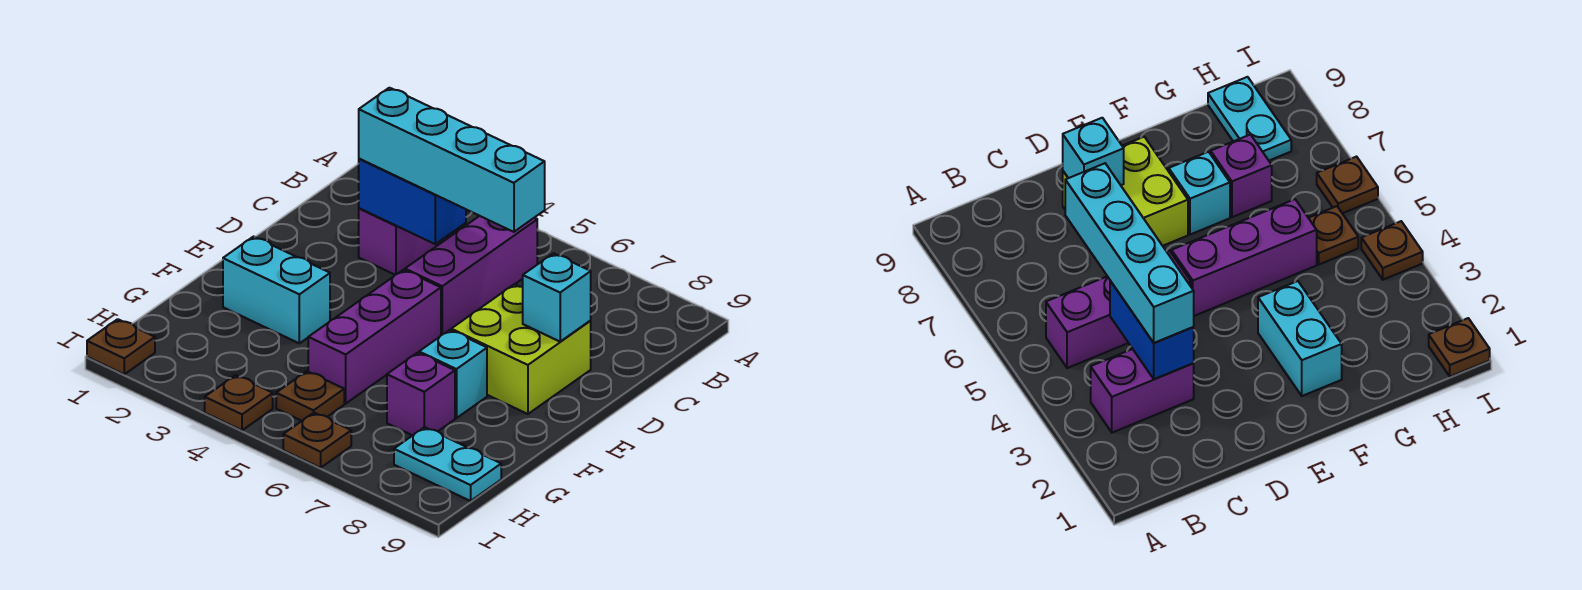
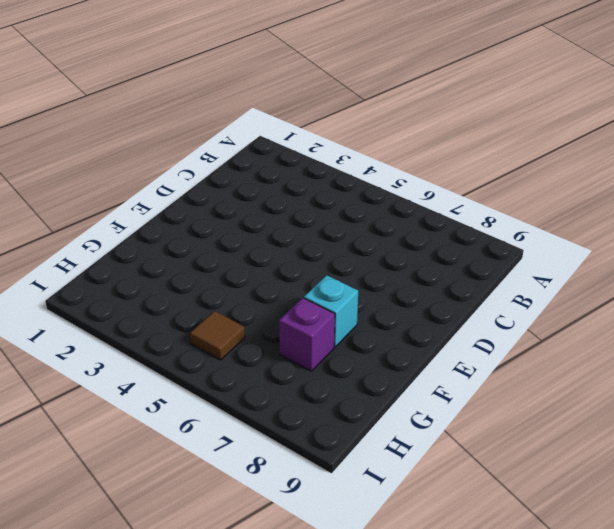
brown tile H5 level 1 -> brown plate H5 level 1
none -> purple brick B3:C3 level 1
none -> purple brick B5:D5 level 1
none -> lime brick D7:E8 level 1

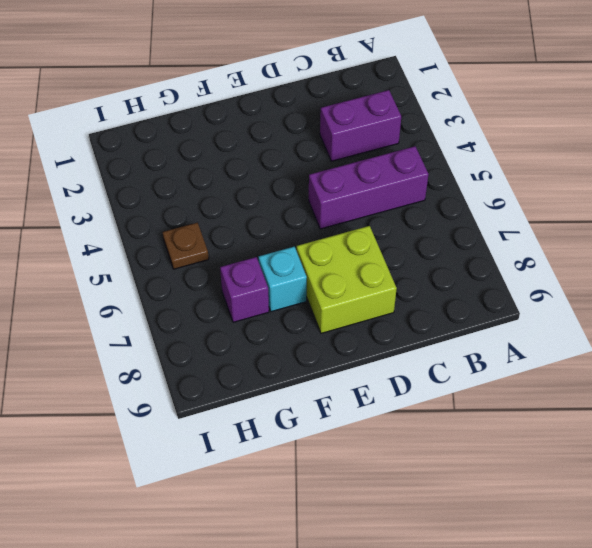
none -> purple brick E5:G5 level 1
none -> cyan brick F2:F3 level 1
none -> cyan plate H8:H9 level 1

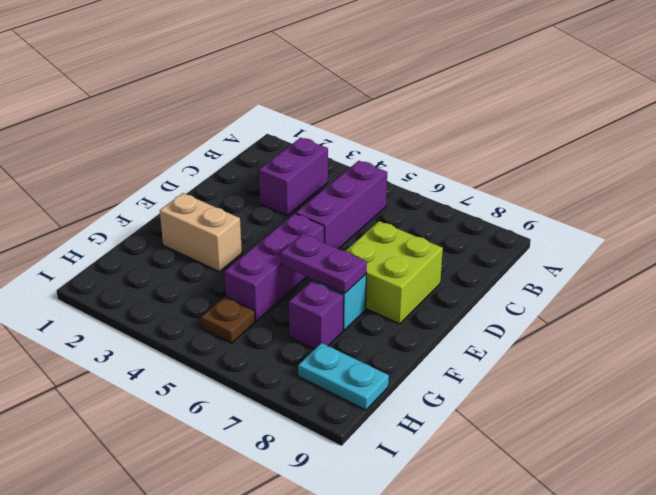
tan brick F2:F3 level 1 -> cyan brick F2:F3 level 1
purple plate F6:F7 level 2 -> none
none -> brown plate I1 level 1
none -> brown plate I4 level 1
none -> brown plate I6 level 1

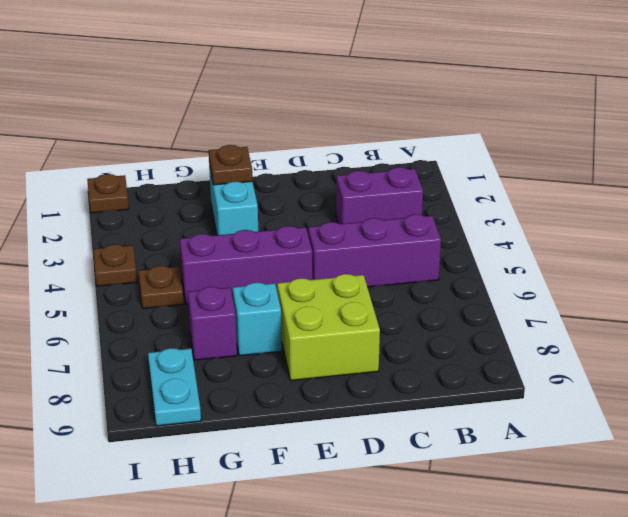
brown plate F2 level 2 -> brown plate I6 level 1
none -> blue brick C3:C4 level 2
none -> cyan brick D8 level 2
none -> cyan brick C3:C6 level 3

